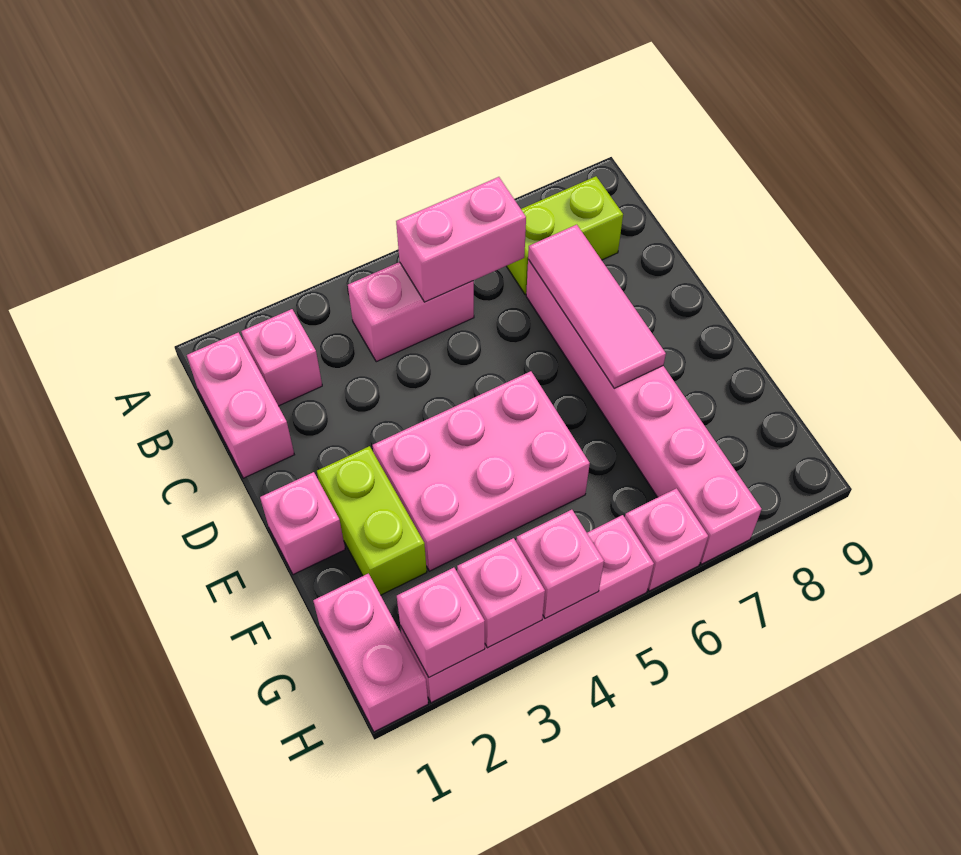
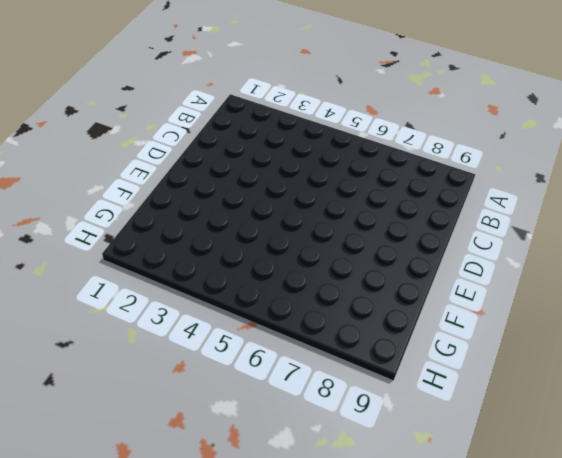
none -> pink brick B1:C1 level 1
none -> pink brick B2 level 1
none -> pink brick B4:B5 level 1

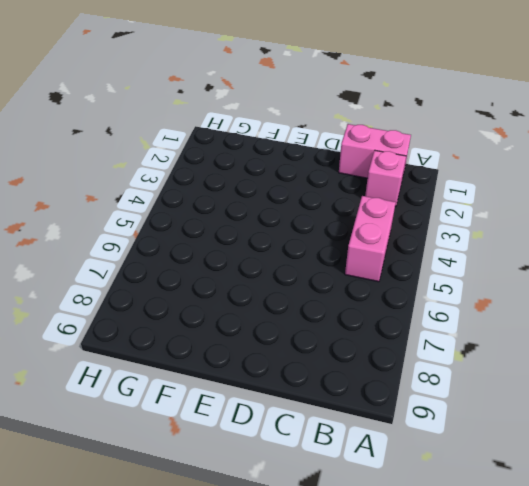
none -> lime brick B7:B8 level 1
none -> pink brick C7:H7 level 1
none -> pink brick E1 level 1

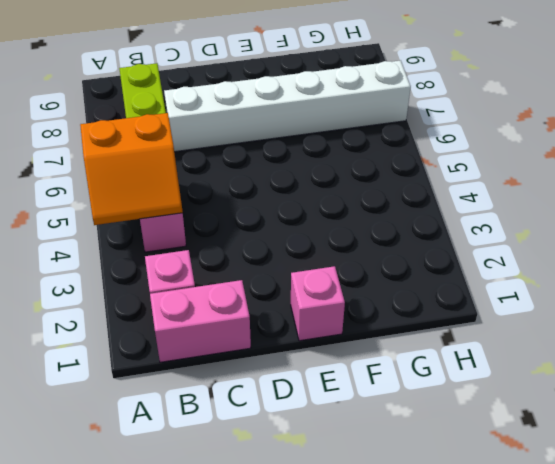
orange slope A4:B5 level 2 top 5 -> pink brick B5:B6 level 2
white brick C7:H7 level 1 -> pink brick C7:H7 level 1
none -> lime brick E2:F2 level 1
none -> pink brick E3:F5 level 1
none -> pink brick G1:H1 level 1

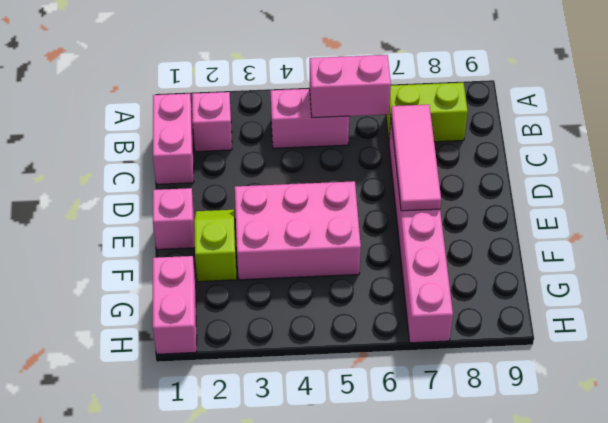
lime slope E2:F2 level 1 top F -> lime brick E2:F2 level 1
none -> pink brick H2:H5 level 1
none -> pink brick H6 level 1
none -> pink brick H2 level 2

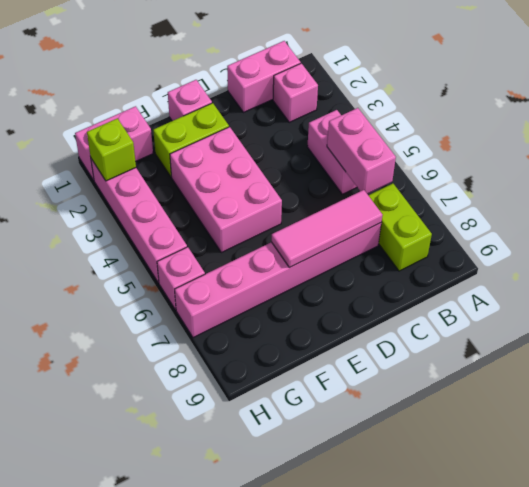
lime brick H2 level 2 -> pink brick H2 level 2
none -> pink brick H3 level 2
none -> pink brick H4 level 2

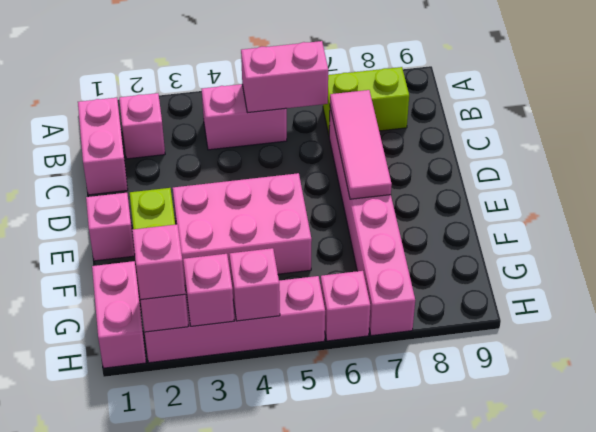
pink brick H2 level 3 -> none

